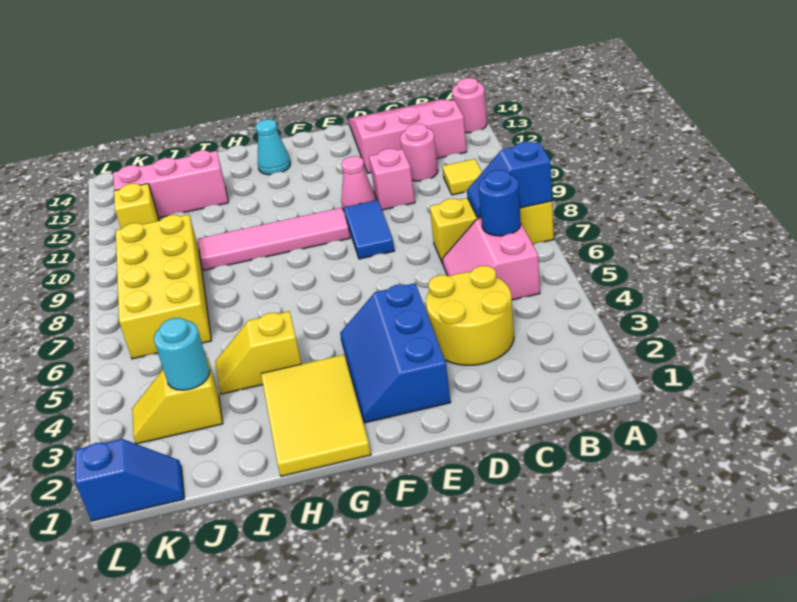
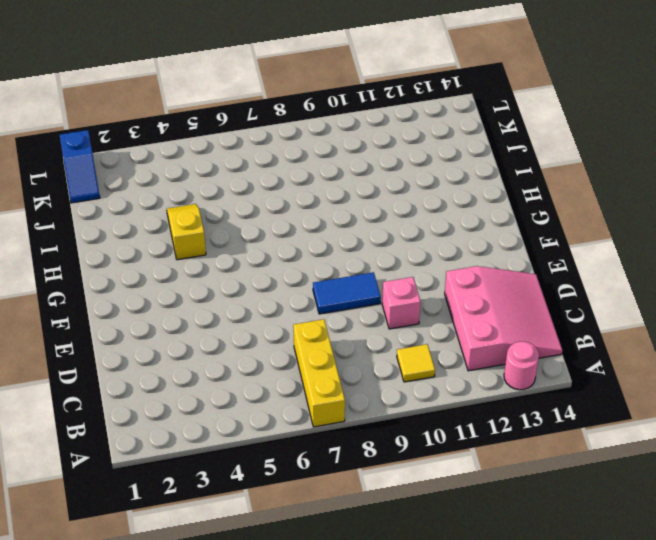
none -> pink slope B5:C6 level 1 top B
none -> yellow round brick C3:D4 level 1
none -> pink round brick C11 level 1

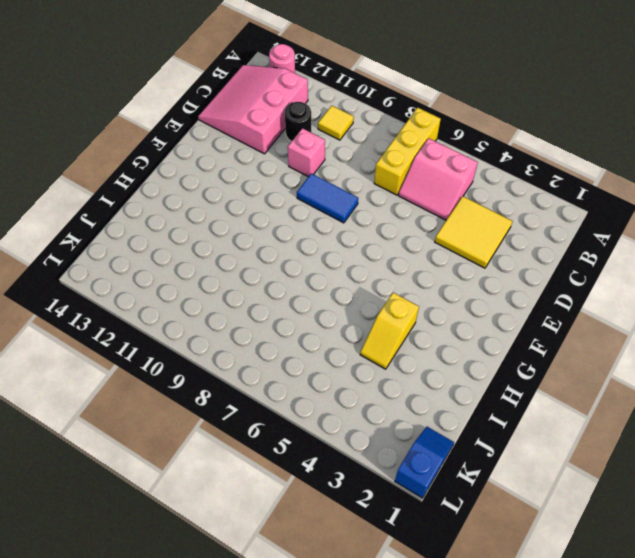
yellow tile C3:D4 level 1 -> yellow round brick C3:D4 level 1
black round brick C11 level 1 -> pink round brick C11 level 1
none -> blue slope E2:F4 level 1 top E
none -> pink cone E10 level 1
none -> pink tile F9:I9 level 1

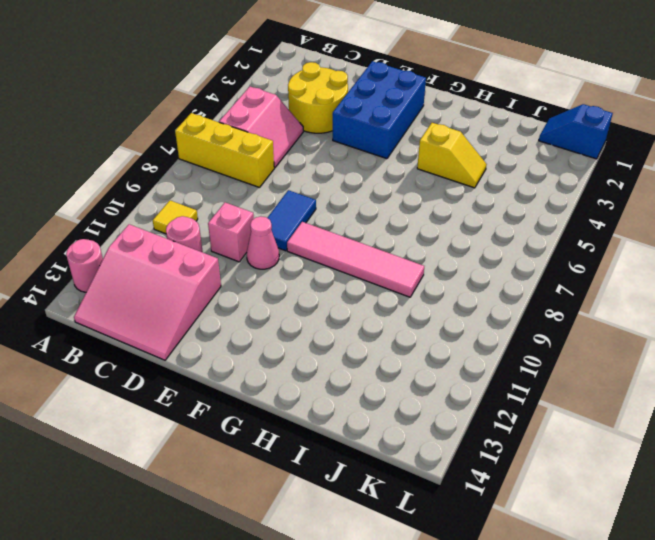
blue brick E2:F4 level 1 -> blue slope E2:F4 level 1 top E
none -> yellow tile G1:H3 level 1
none -> cyan cone G13 level 1
none -> pink brick I12:K12 level 1

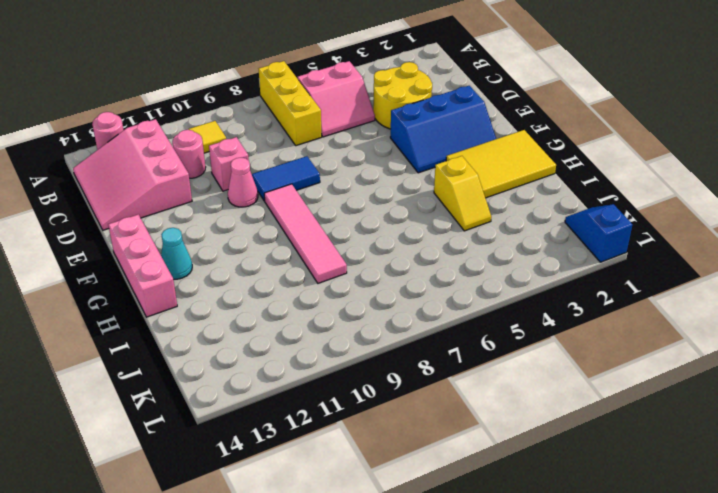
pink brick F14:H14 level 1 -> pink brick I12:K12 level 1
none -> yellow slope J3:K3 level 1 top J
none -> yellow brick J6:K9 level 1
none -> yellow brick K11 level 1

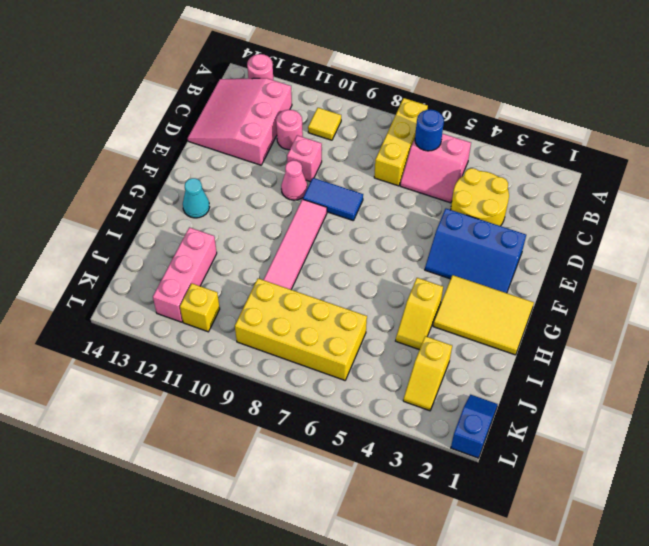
none -> blue slope A7:B7 level 2 top A
none -> cyan round brick J3 level 2

